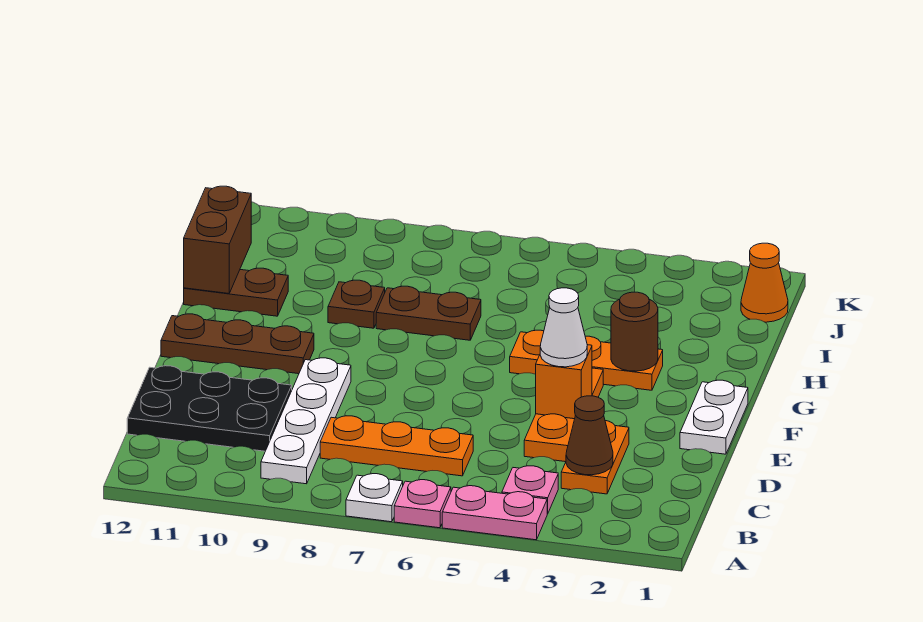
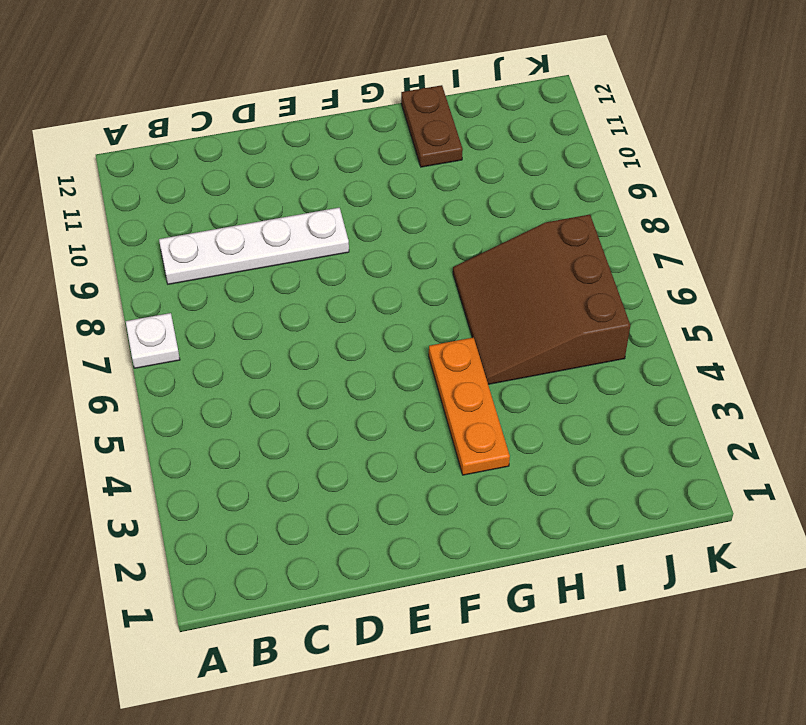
brown slope H5:J7 level 1 top J -> brown plate H7:H8 level 1
none -> pink plate A4:A5 level 1
none -> pink plate A6 level 1
none -> pink plate B4 level 1

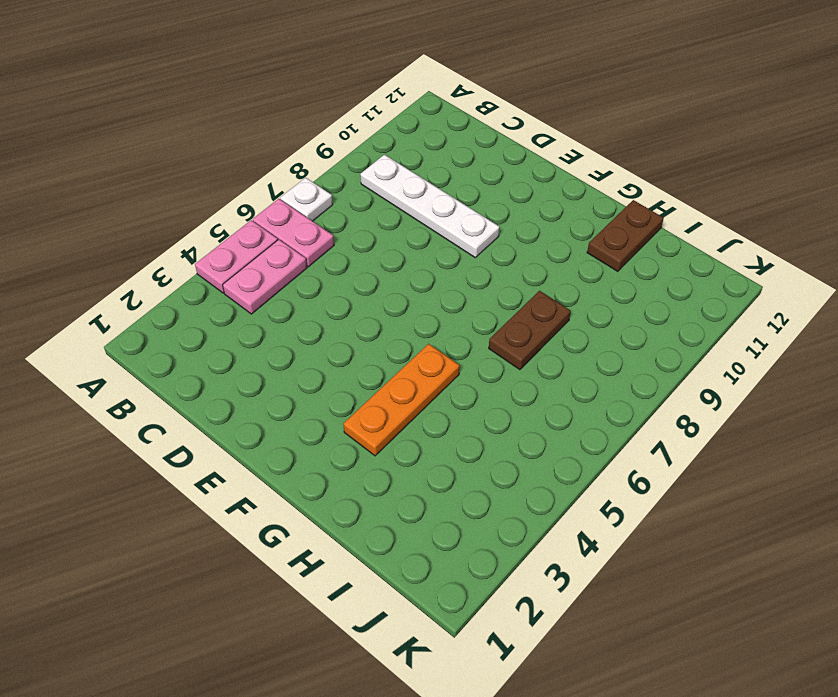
pink plate A6:B6 level 1 -> pink plate A6 level 1
pink plate B4:B5 level 1 -> pink plate B4 level 1
none -> orange plate C3:D3 level 1
none -> orange plate C6:C8 level 1
none -> black plate C10:D12 level 1

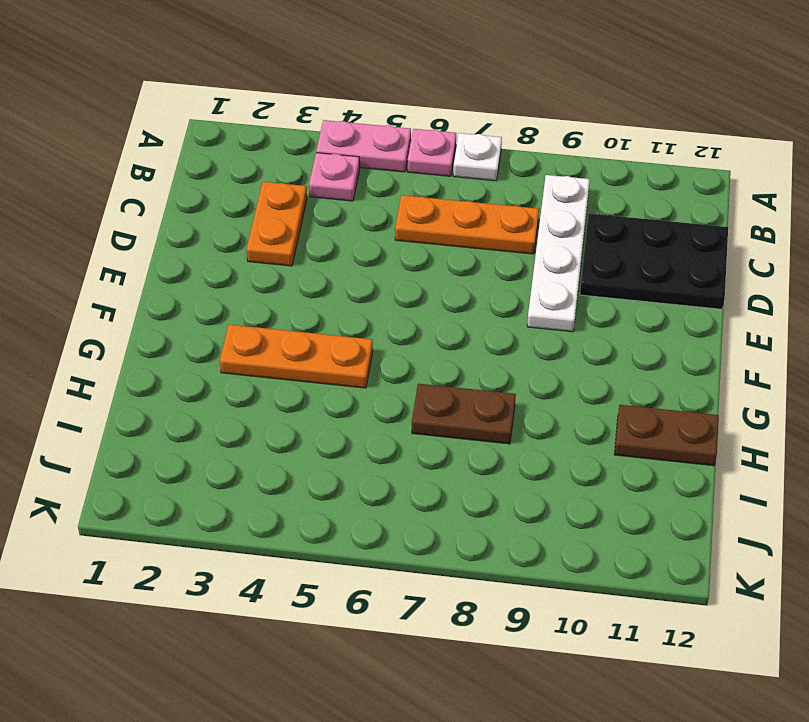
none -> orange plate D4:F4 level 1
none -> white plate E1:F1 level 1
none -> brown plate F10:F12 level 1

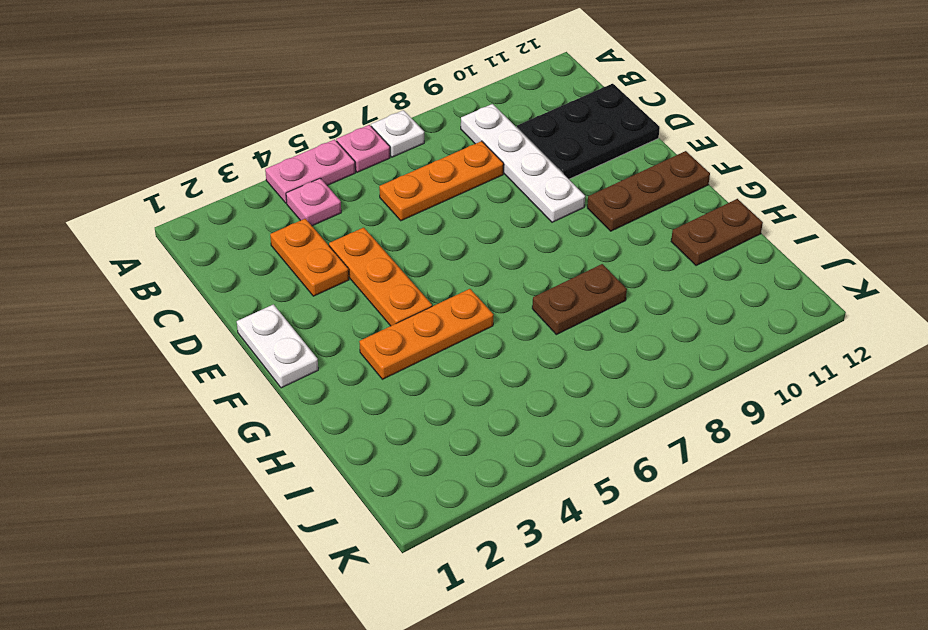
none -> brown plate H9 level 1
none -> orange cone J1 level 1
none -> brown cone C3 level 2

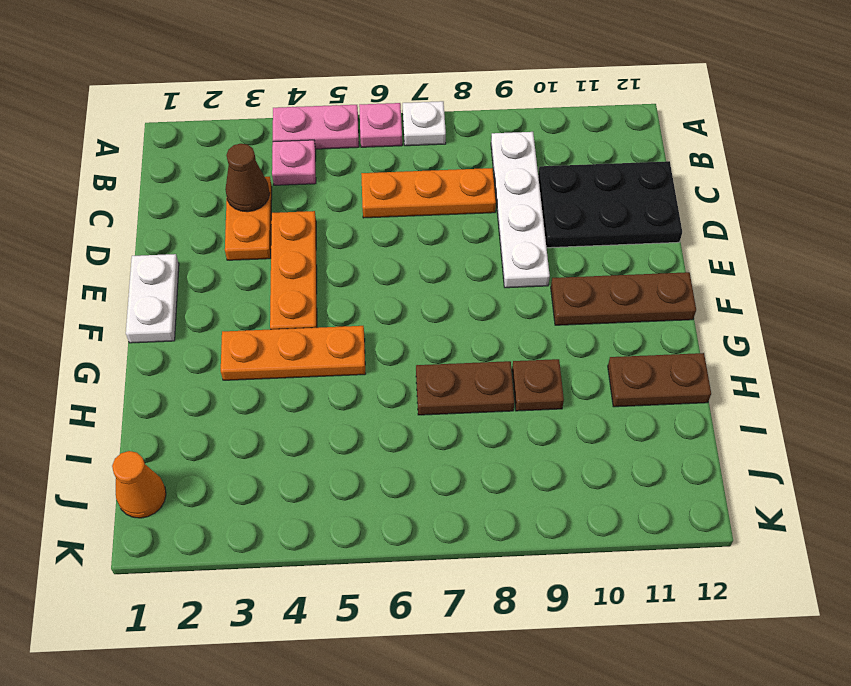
none -> orange brick E4 level 2
none -> brown round brick G3 level 2
none -> brown brick H12:I12 level 2

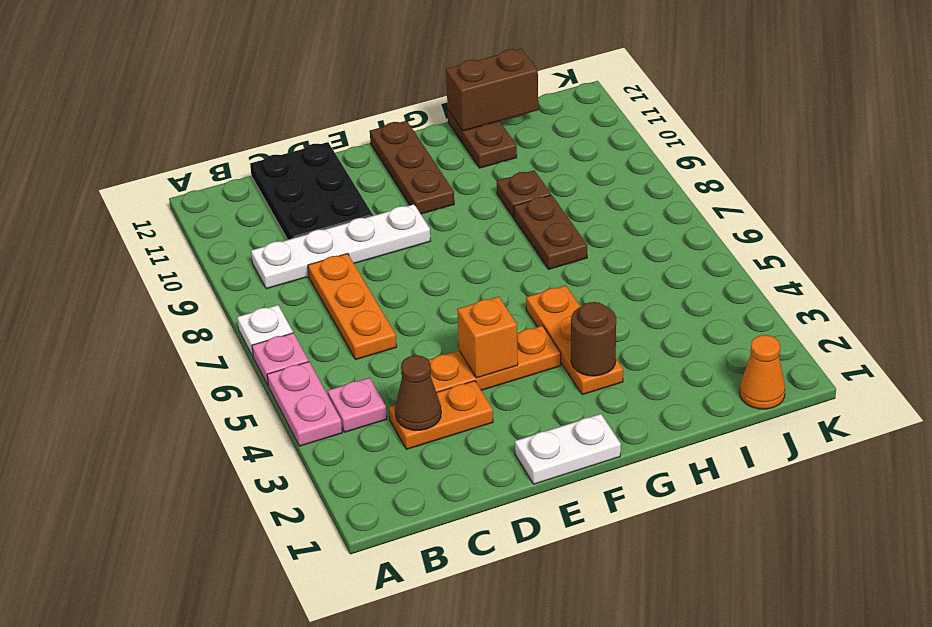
none -> white cone E4 level 3

